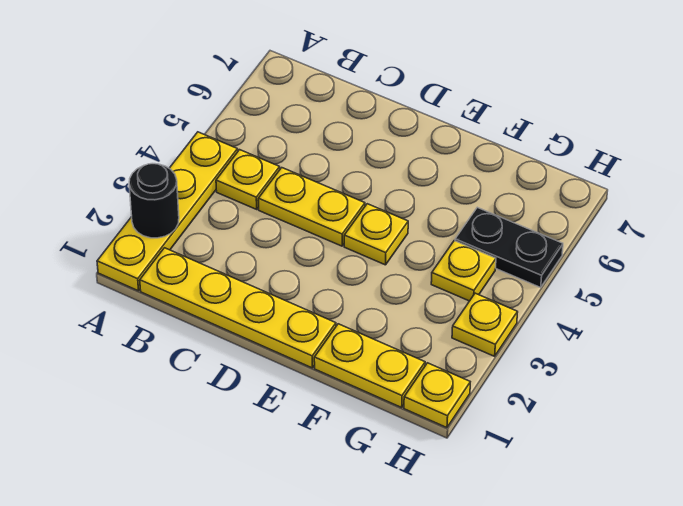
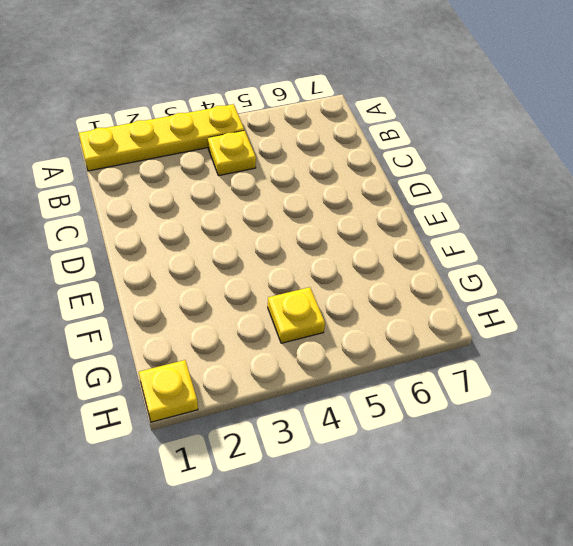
none -> yellow plate B1:E1 level 1
none -> yellow plate C4:D4 level 1

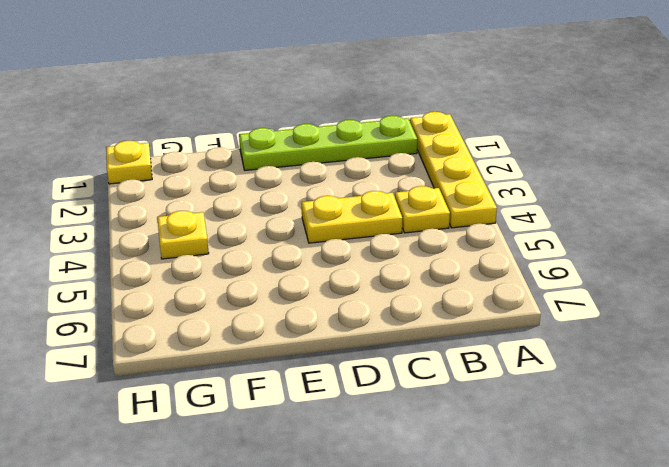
lime plate B1:E1 level 1 -> yellow plate B1:E1 level 1
none -> yellow plate E4 level 1
none -> yellow plate F1:G1 level 1

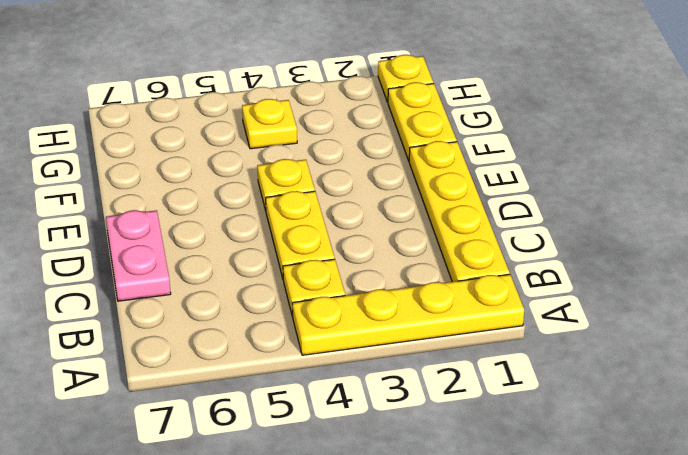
pink plate C7:D7 level 1 -> none
none -> black plate G5:H5 level 1
none -> yellow plate H3 level 1

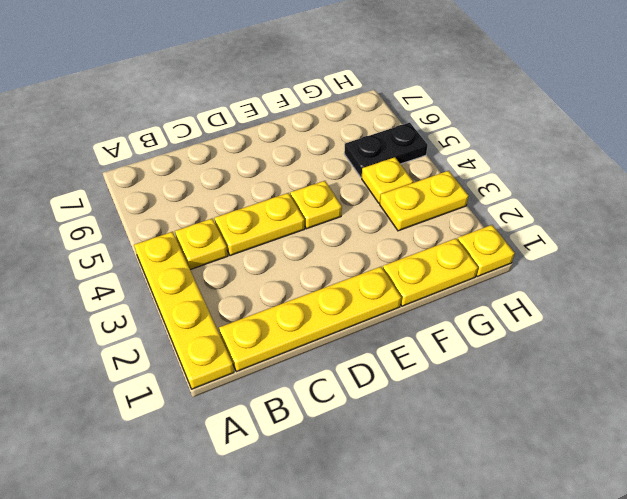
yellow plate G3:H3 level 1 -> yellow plate H3 level 1
none -> black round brick A2 level 2

